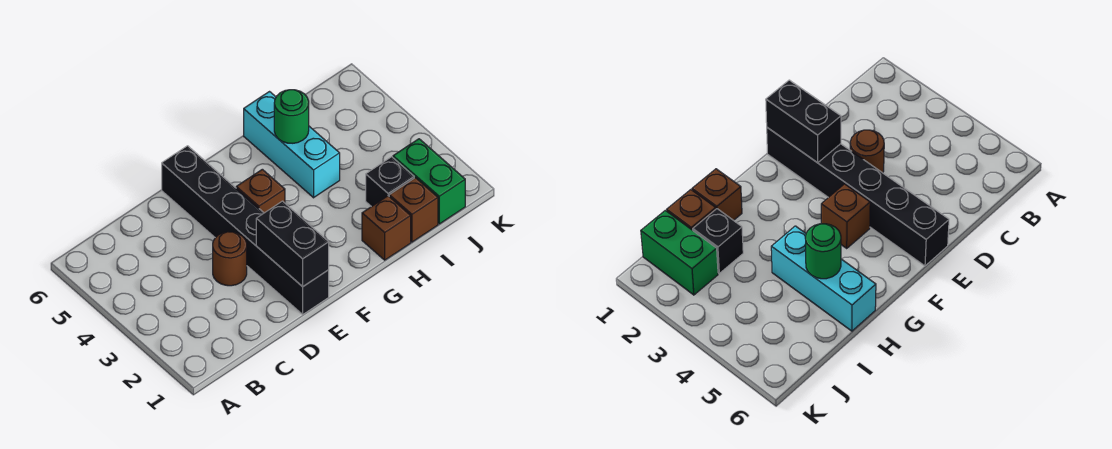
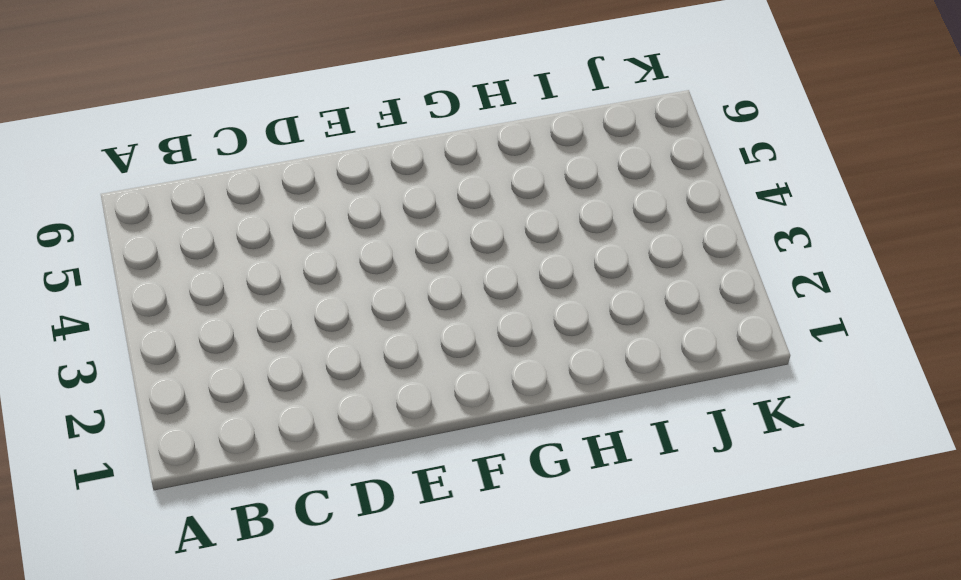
none -> brown round brick D3 level 1
none -> black brick E1:E6 level 1

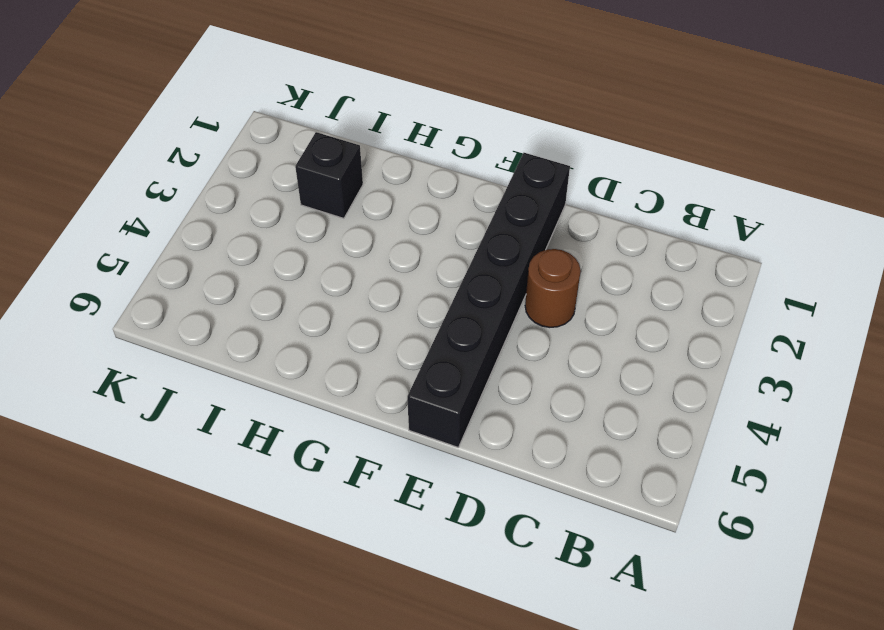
none -> brown brick F4 level 1
none -> brown brick H1 level 1

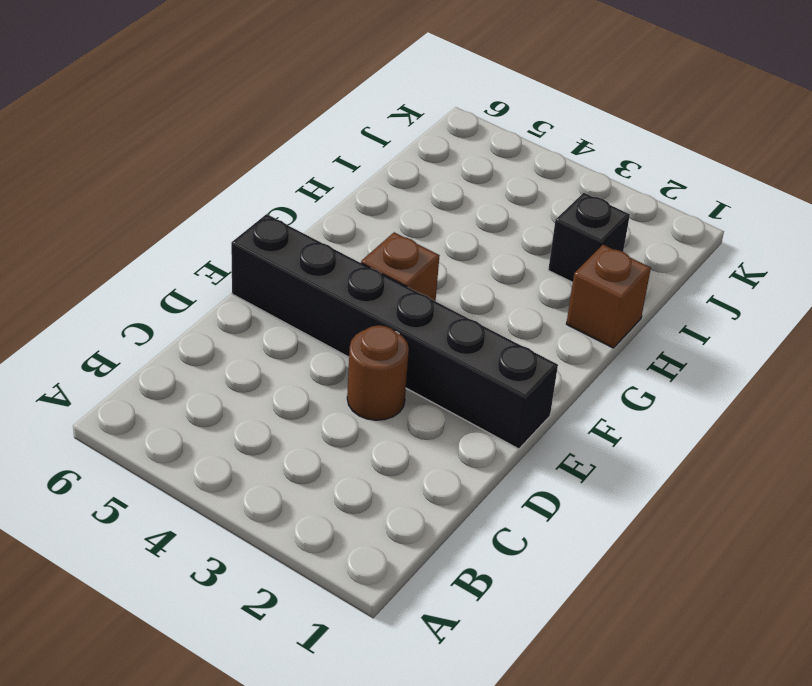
none -> cyan brick H4:H6 level 1
none -> brown brick I1 level 1

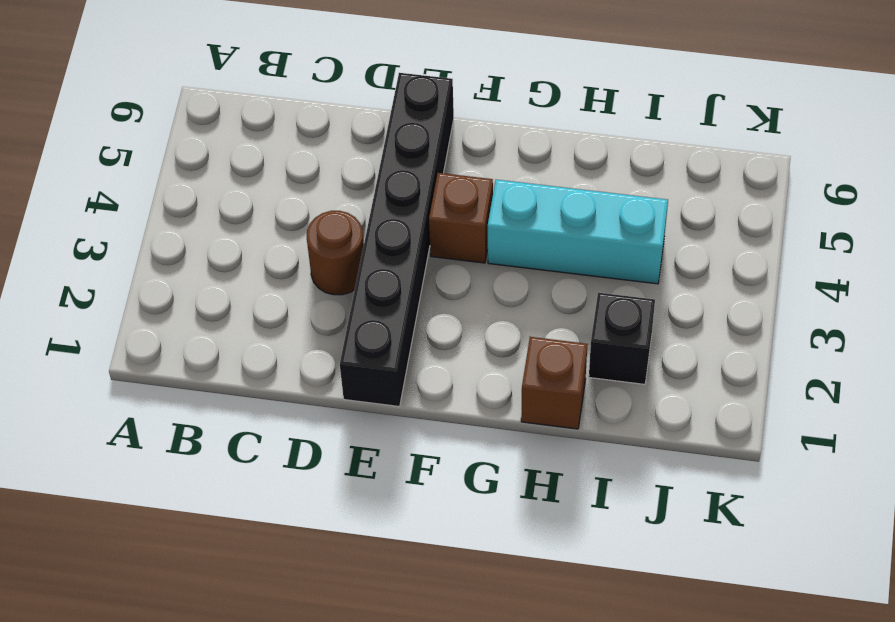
cyan brick G4:I4 level 1 -> cyan brick H4:H6 level 1
none -> brown brick I1 level 1
none -> green brick J1:J2 level 1

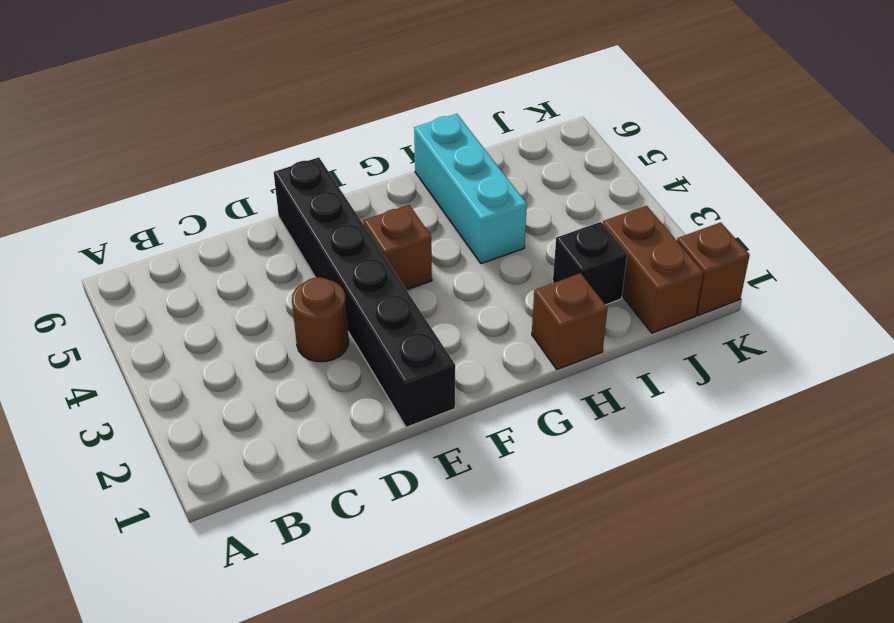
brown brick J1:J2 level 1 -> green brick J1:J2 level 1
brown brick K1 level 1 -> brown brick I1 level 1
none -> black brick E1:E2 level 2
none -> green round brick H5 level 2

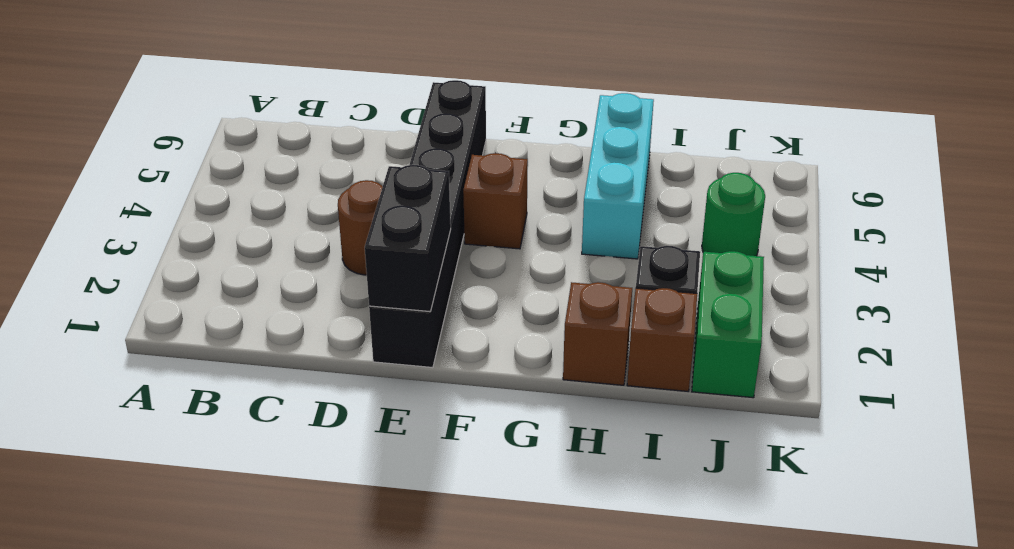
green round brick J4 level 1 -> green round brick H5 level 2

